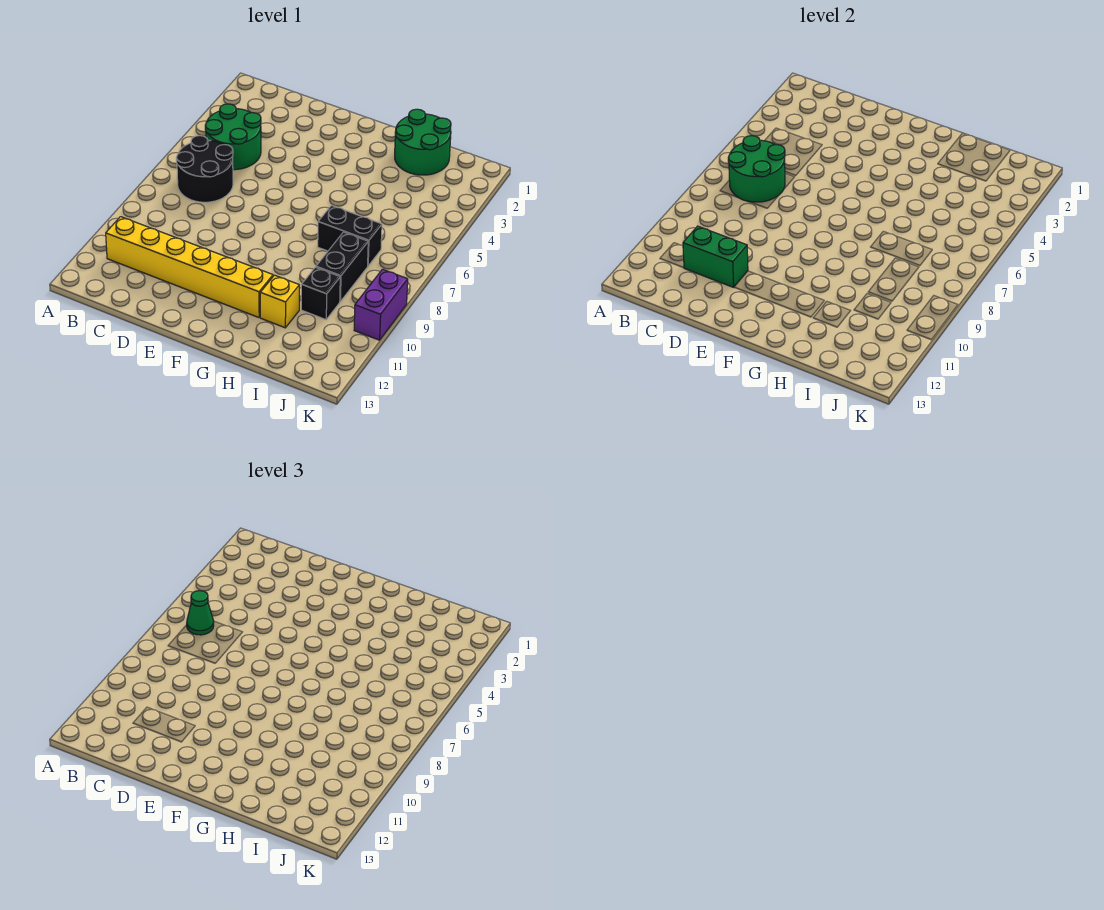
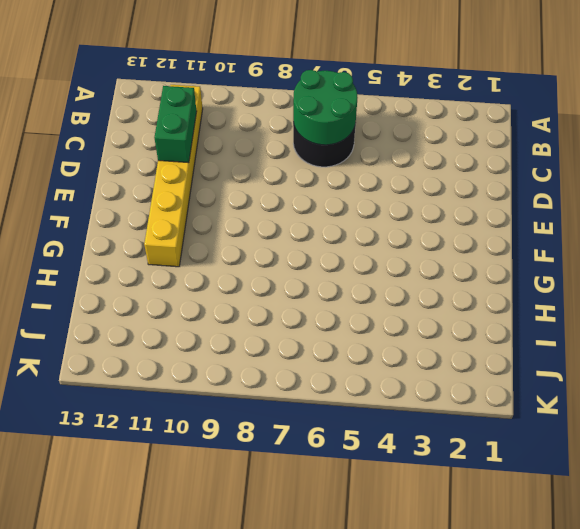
none -> green round brick B4:C5 level 1
none -> green round brick H1:I2 level 1
none -> black brick H7:I7 level 1

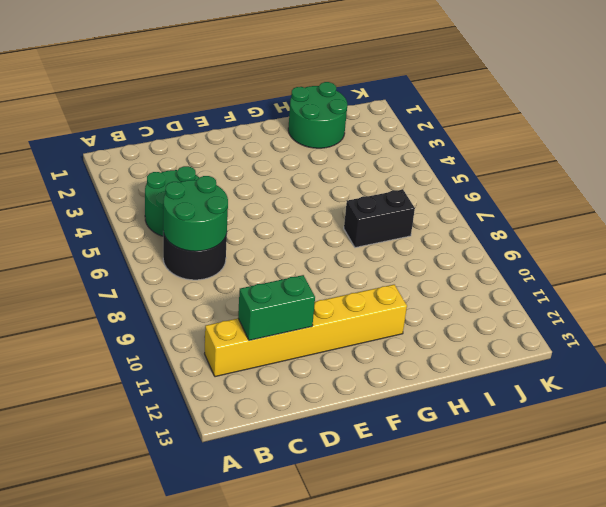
none -> yellow brick H11 level 1
none -> black brick I8:I9 level 1
none -> black brick I10 level 1

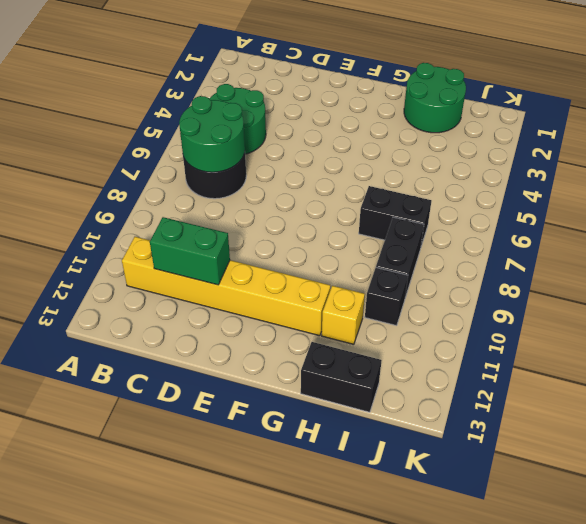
black brick H13:I13 level 1 -> none
none -> purple brick K9:K10 level 1
none -> green cone B6 level 3

